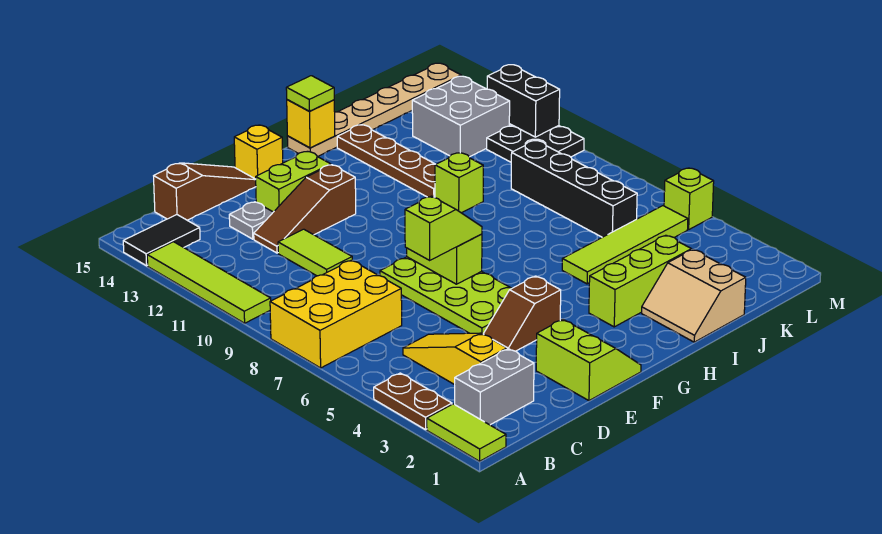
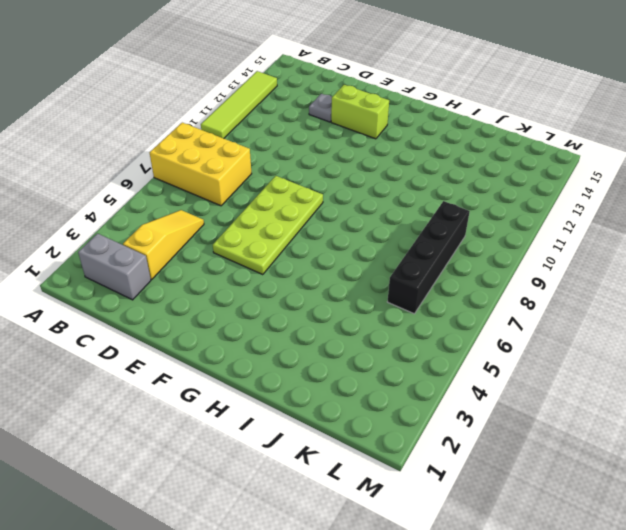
none -> lime tile A1:A2 level 1
none -> brown plate A3:A4 level 1
none -> black tile A14:B14 level 1
none -> brown slope C15:E15 level 1 top C

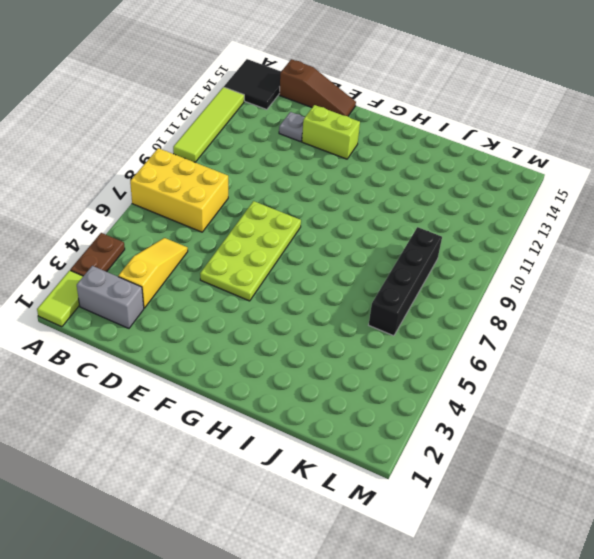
black tile A14:B15 level 1 -> black tile A14:B14 level 1
none -> lime tile D10:D11 level 1
none -> brown slope D12:F12 level 1 top F
none -> lime slope E1:F2 level 1 top E
none -> brown slope E4:F4 level 1 top F

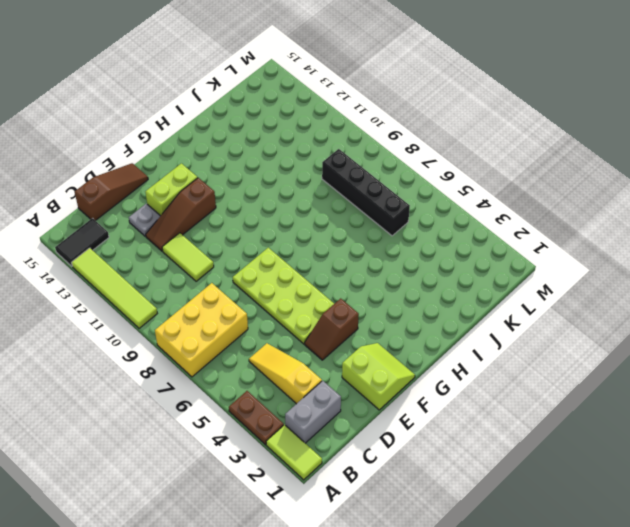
none -> yellow brick F15 level 1
none -> lime brick H3:J3 level 1
none -> tan plate H15:M15 level 1
none -> tan slope I1:J2 level 1 top J

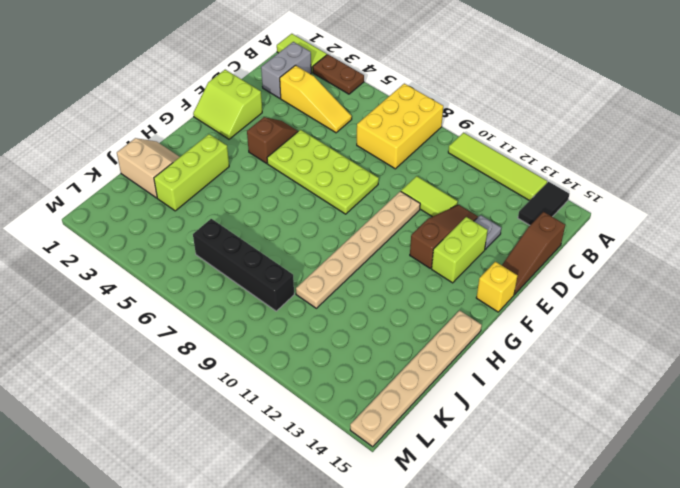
tan plate E10:J10 level 1 -> lime brick I10 level 1
none -> lime tile I5:L5 level 1
none -> brown plate I11:I14 level 1
none -> grey brick K12:L13 level 1
none -> black plate L10:M11 level 1

